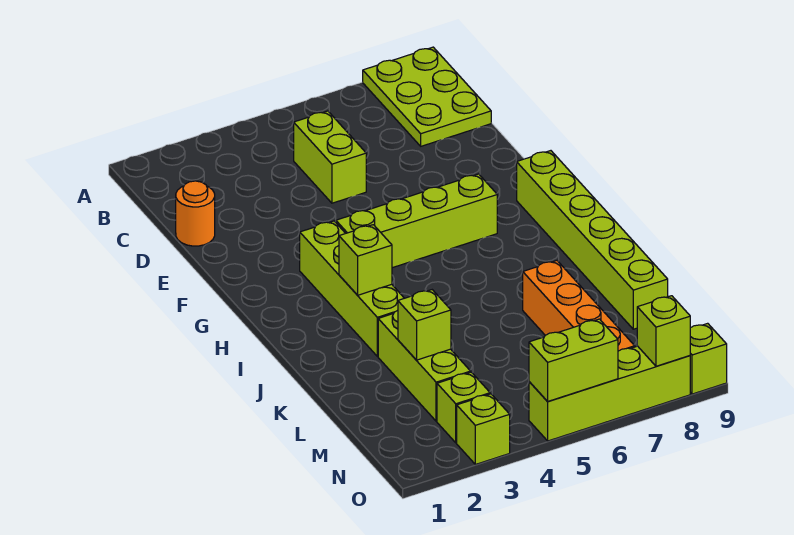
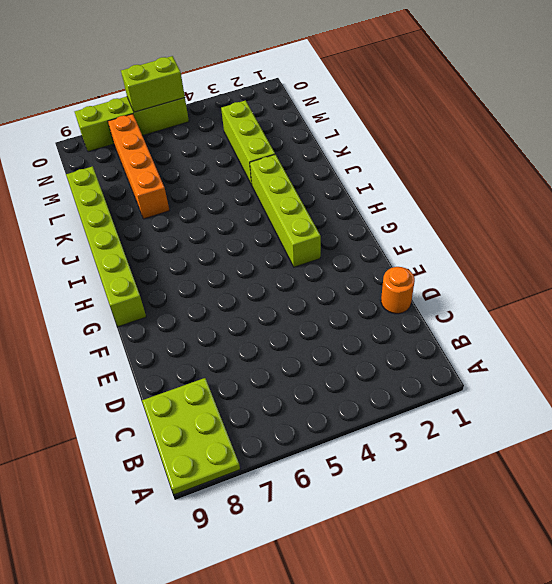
none -> lime brick C5:D5 level 1
none -> lime brick G4:G7 level 1
none -> lime brick N3 level 1

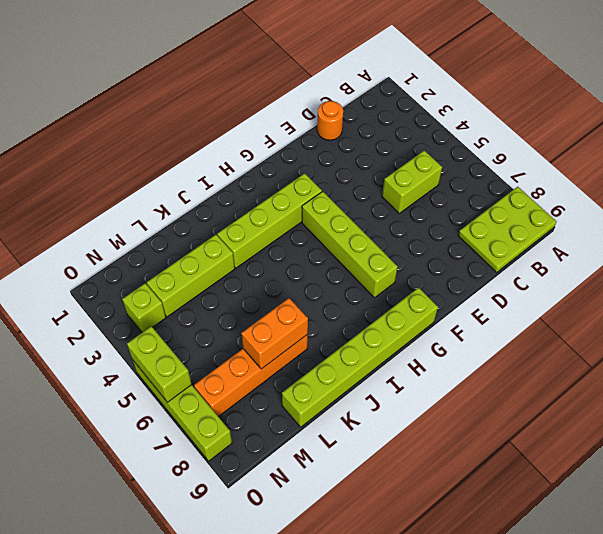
orange brick K7:L7 level 2 -> none
none -> lime brick O3 level 1
none -> lime brick O9 level 1
none -> lime brick I3 level 2

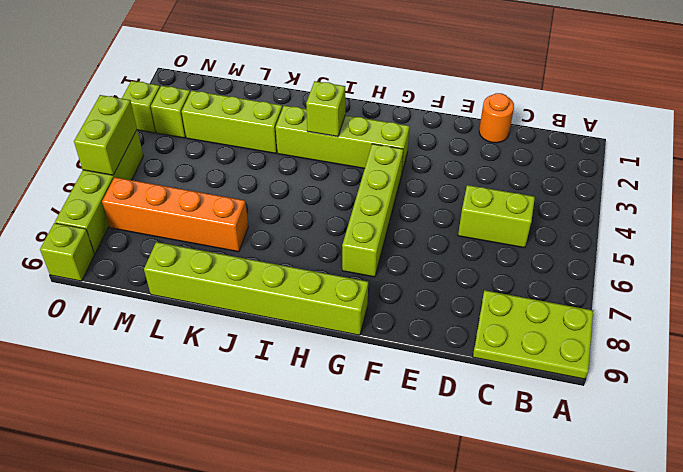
none -> lime brick L3 level 2
none -> lime brick O8 level 2

